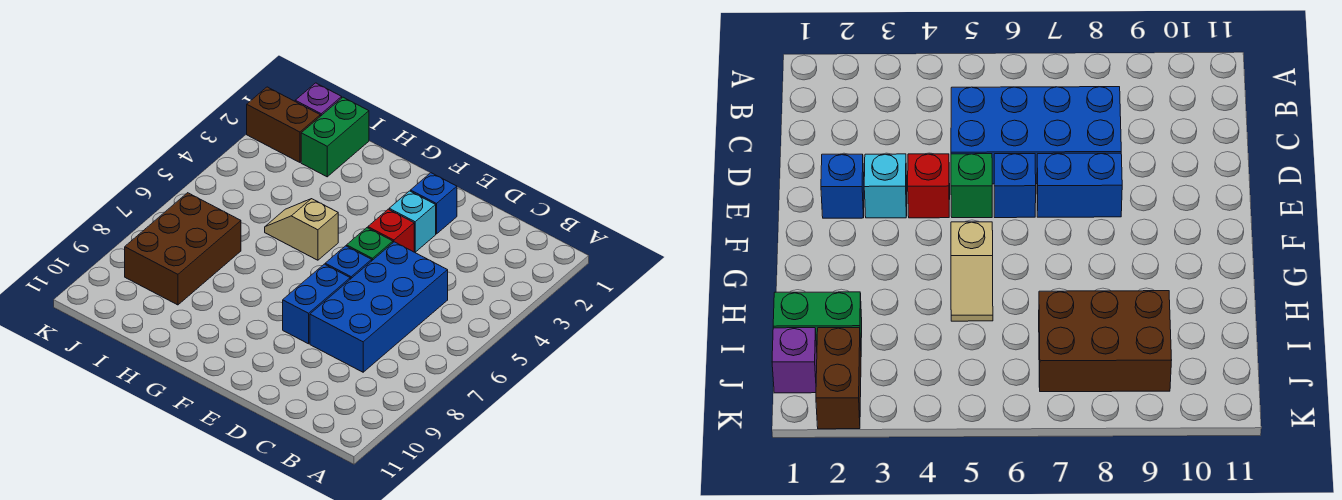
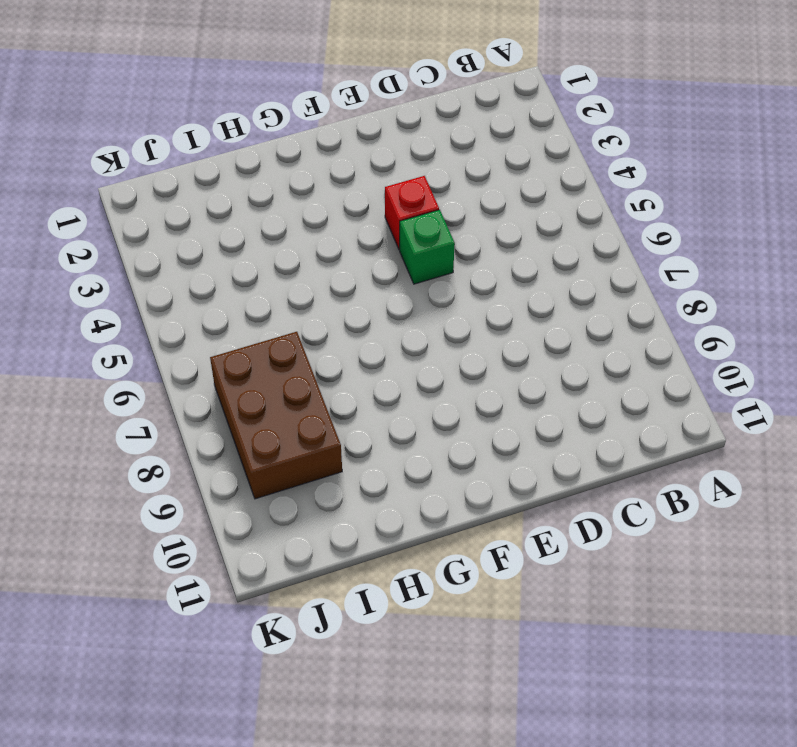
none -> blue brick C5:D8 level 1
none -> blue brick E2 level 1
none -> cyan brick E3 level 1

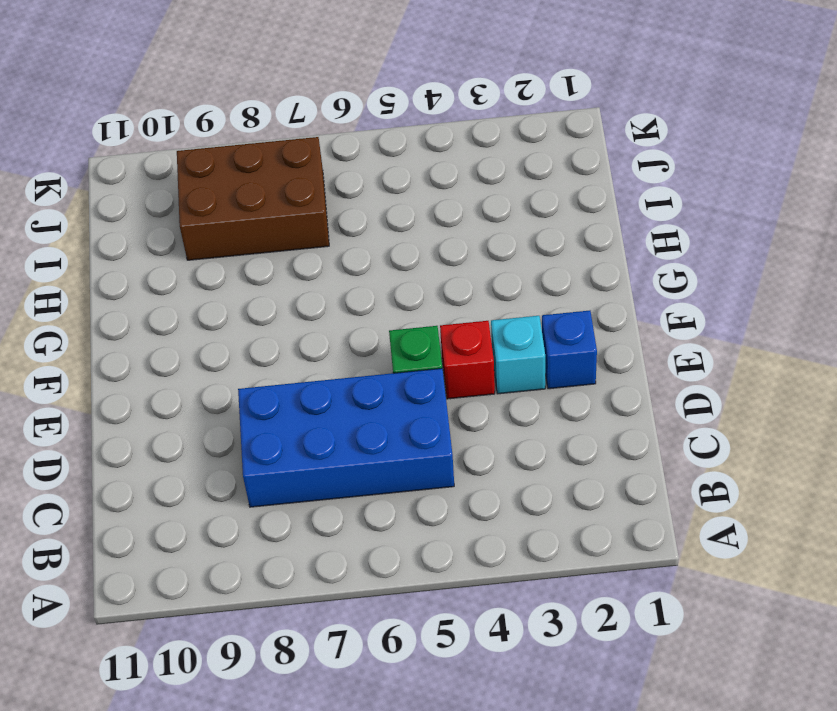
none -> blue brick E6 level 1
none -> blue brick E7:E8 level 1
none -> tan slope G5:H5 level 1 top G

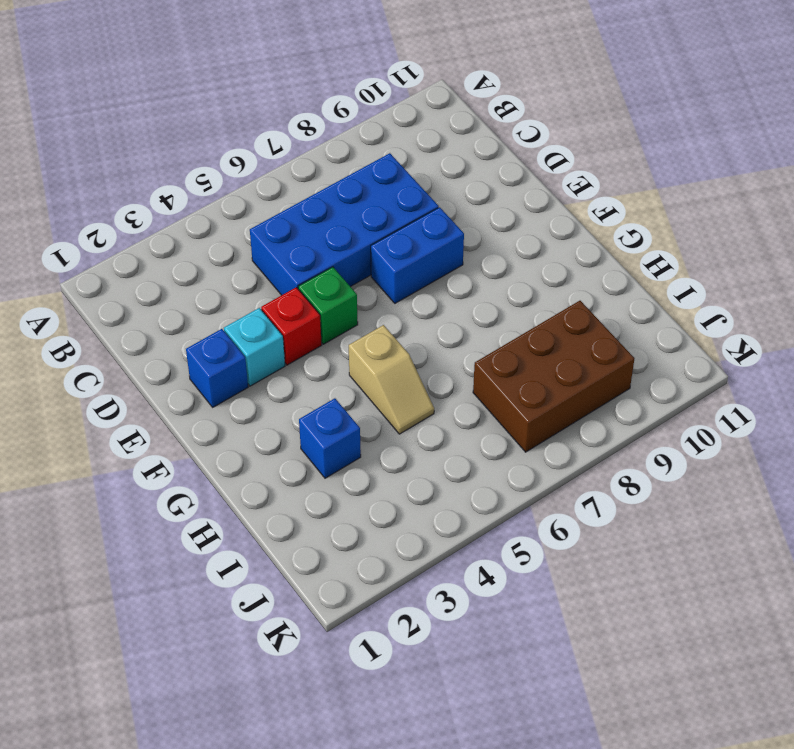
blue brick H3 level 1 -> blue brick E6 level 1
none -> green brick I1:I2 level 1
none -> purple brick J1 level 1
none -> brown brick J2:K2 level 1

